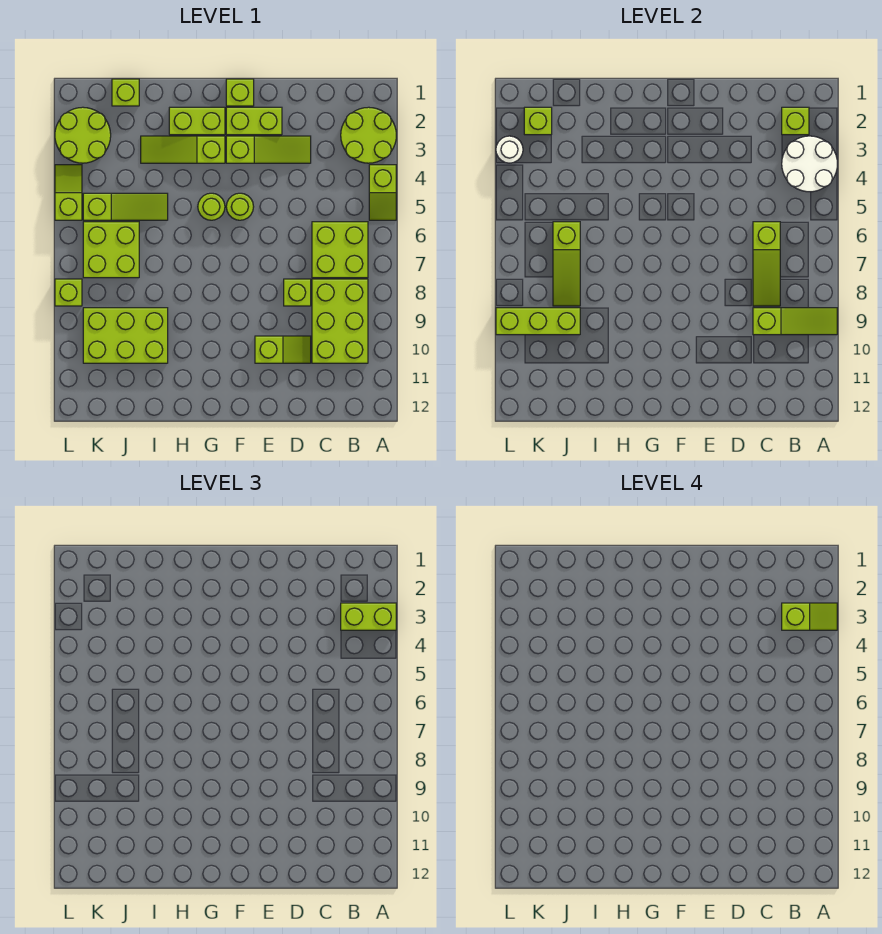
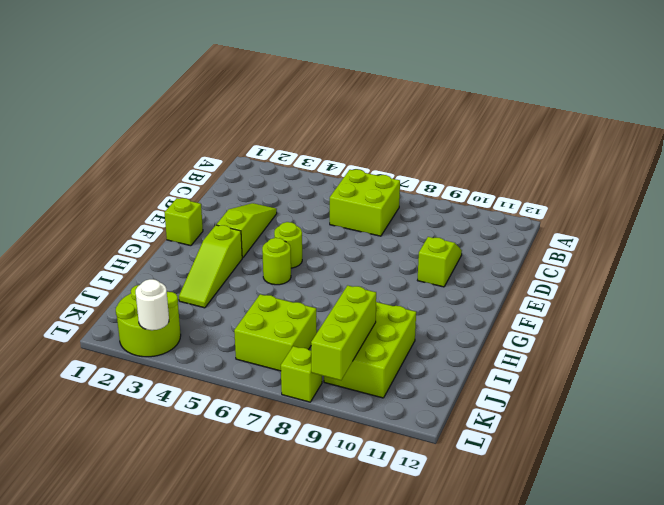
none -> lime round brick A2:B3 level 1
none -> lime slope A4:A5 level 1 top 4
none -> lime brick B8:C10 level 1
none -> lime brick D8 level 1

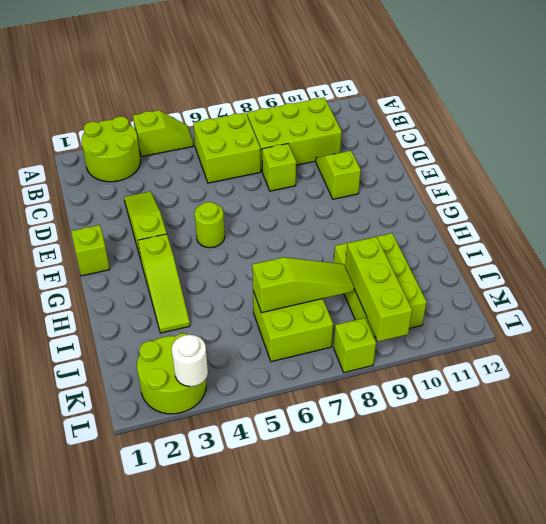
none -> lime brick E2:F2 level 1
none -> lime brick G2:H2 level 1
none -> lime round brick G5 level 1
none -> lime slope I5:K5 level 1 top K

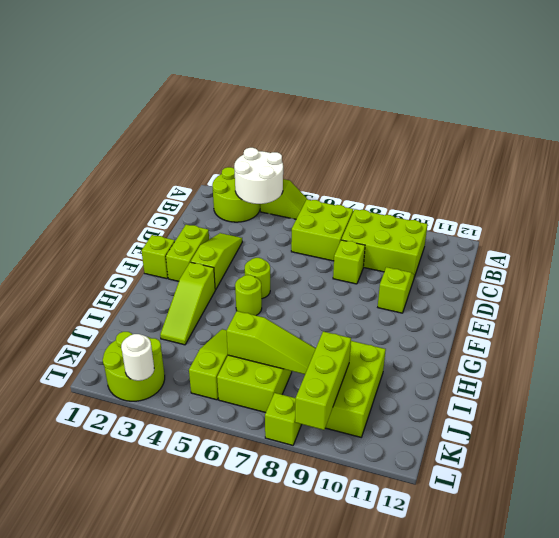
none -> lime brick G2:H2 level 1
none -> lime brick J1 level 1
none -> lime slope L4:L5 level 1 top 5
none -> lime slope A9:C9 level 2 top C

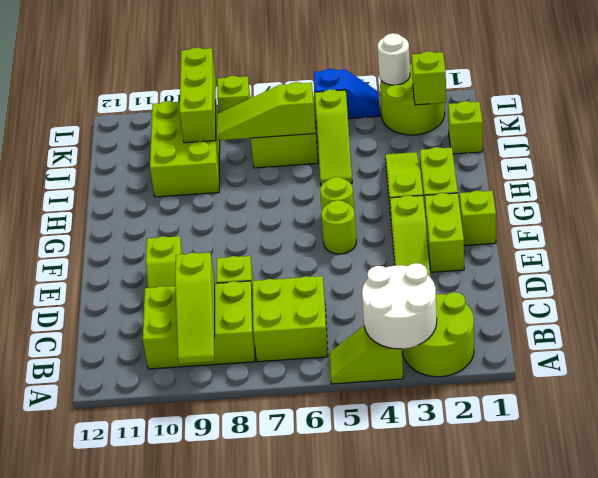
blue slope L4:L5 level 1 top 5 -> lime slope L4:L5 level 1 top 5
none -> lime brick B2 level 2
none -> lime slope C6:C8 level 2 top 6
none -> lime brick A3:B3 level 3
none -> lime slope A3:B3 level 4 top B

